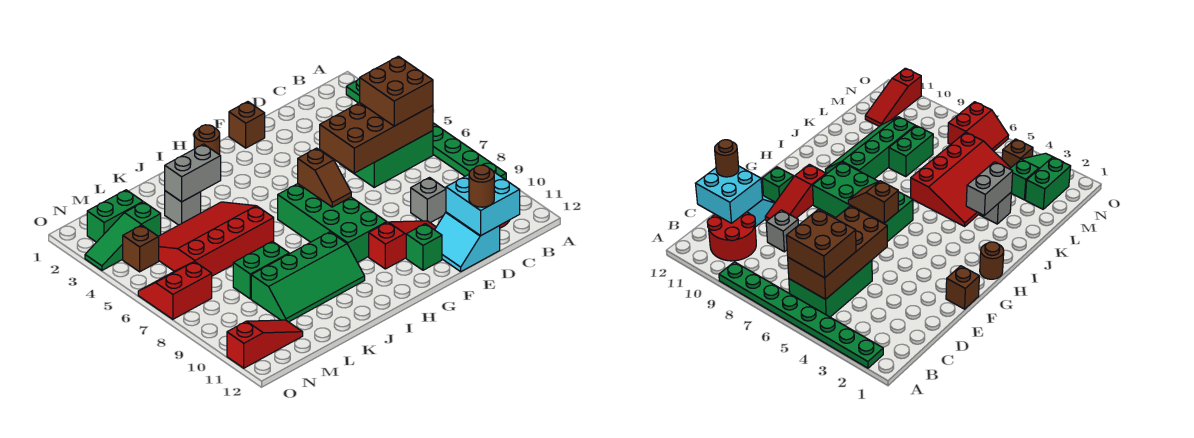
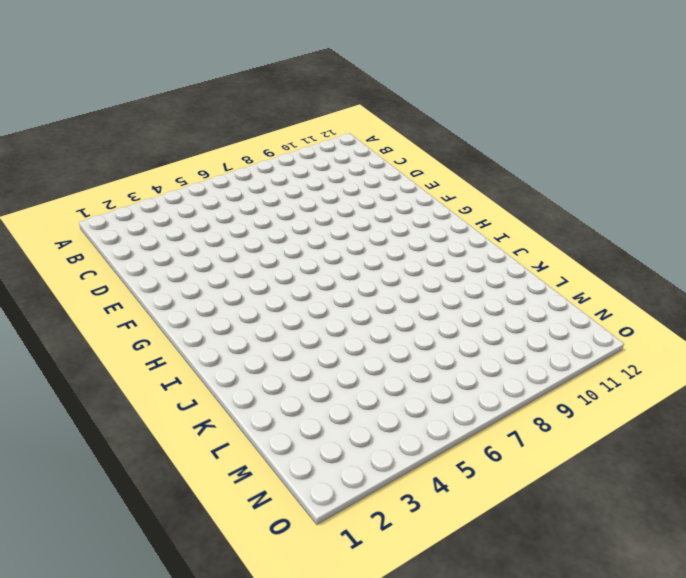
none -> green plate A2:A9 level 1
none -> green brick B5:D6 level 1
none -> red round brick B10:C11 level 1

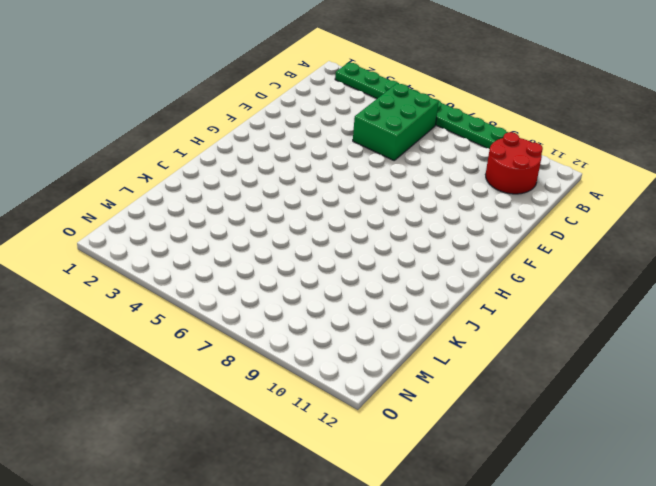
none -> grey brick D9 level 1
none -> cyan slope D11:E12 level 1 top D
none -> red slope E10:G10 level 1 top G

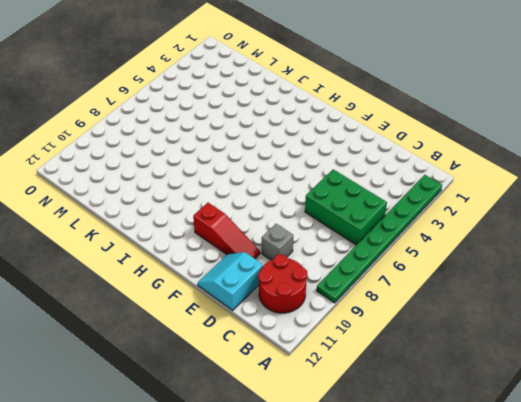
none -> brown brick F1 level 1
none -> green brick F11 level 1
none -> green brick G6:H9 level 1

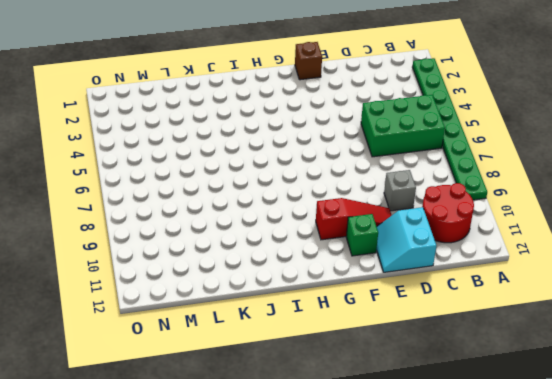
none -> green brick G6:H9 level 1
none -> brown round brick H1 level 1
none -> green slope I9:L10 level 1 top 9

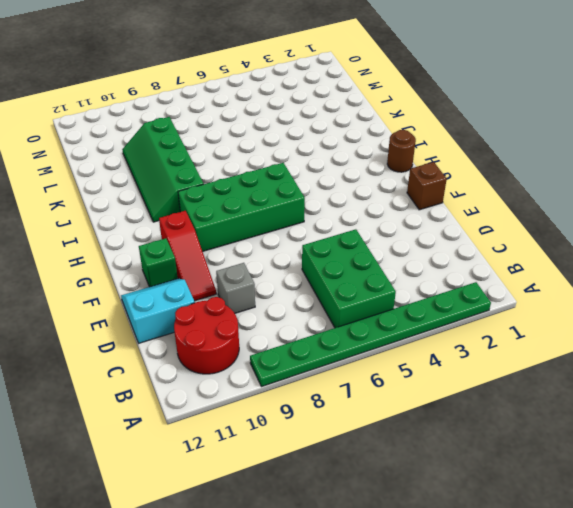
none -> red slope J4:M6 level 1 top 6
none -> grey brick K3 level 1
none -> green brick K8:L8 level 1

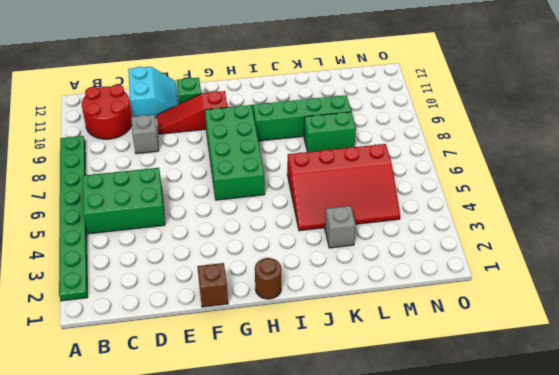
none -> green brick M2:N2 level 1
none -> green slope M3:O3 level 1 top M
none -> red slope M11:O11 level 1 top O

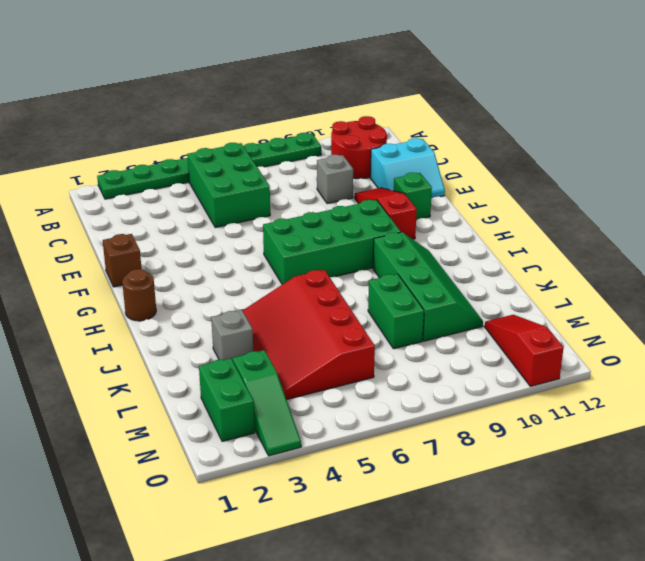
none -> brown brick N4 level 1
none -> red slope N6:O7 level 1 top 7
none -> brown brick B5:E6 level 2

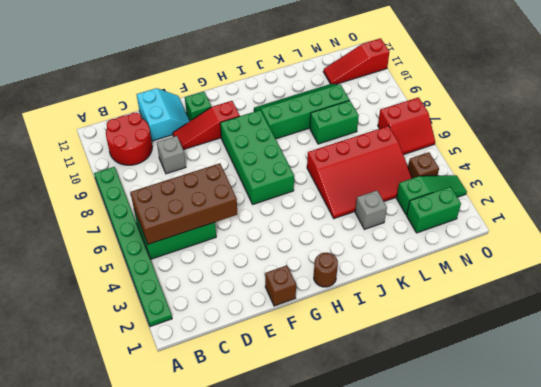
none -> cyan brick C11:D12 level 2
none -> brown slope G6:G7 level 2 top 6
none -> grey brick J3:K3 level 2

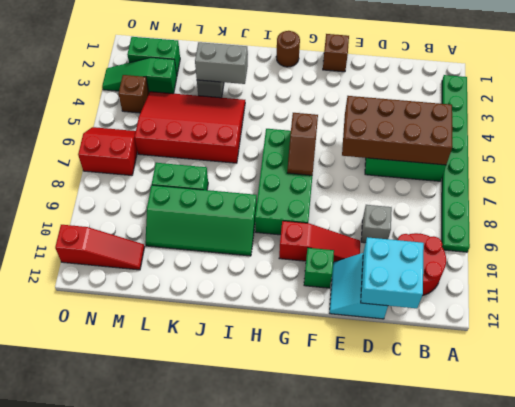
none -> brown brick B5:C6 level 3
none -> brown round brick D12 level 3

